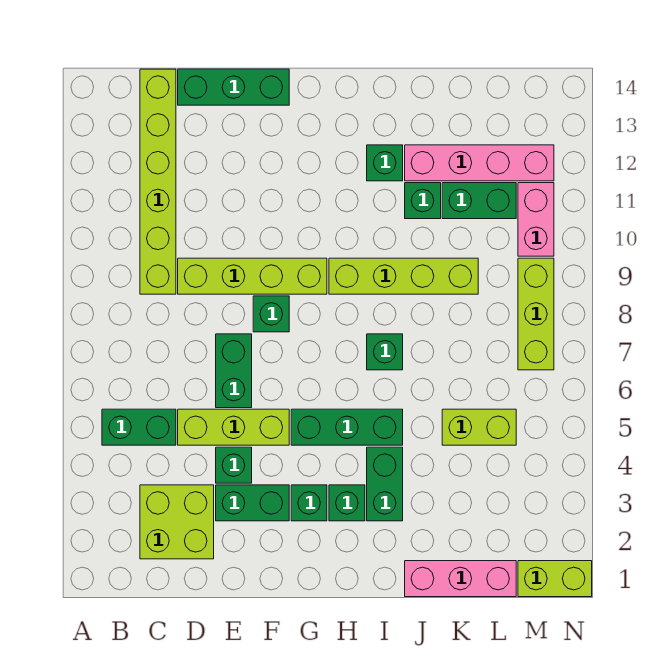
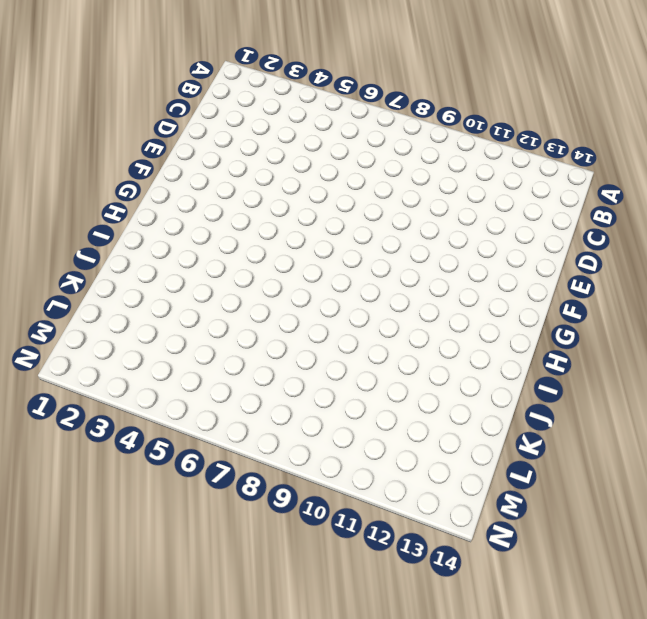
none -> green brick B5:C5 level 1
none -> lime brick C2:D3 level 1
none -> lime brick C9:C14 level 1

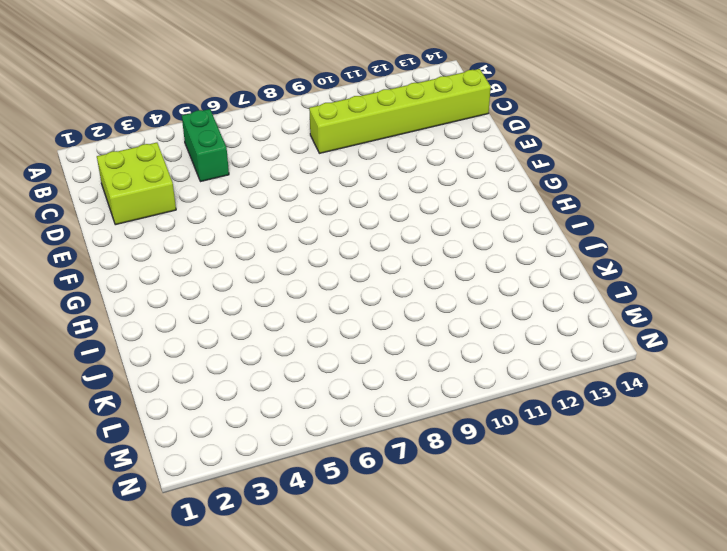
none -> lime brick D5:F5 level 1
none -> lime brick D9:G9 level 1
none -> green brick D14:F14 level 1

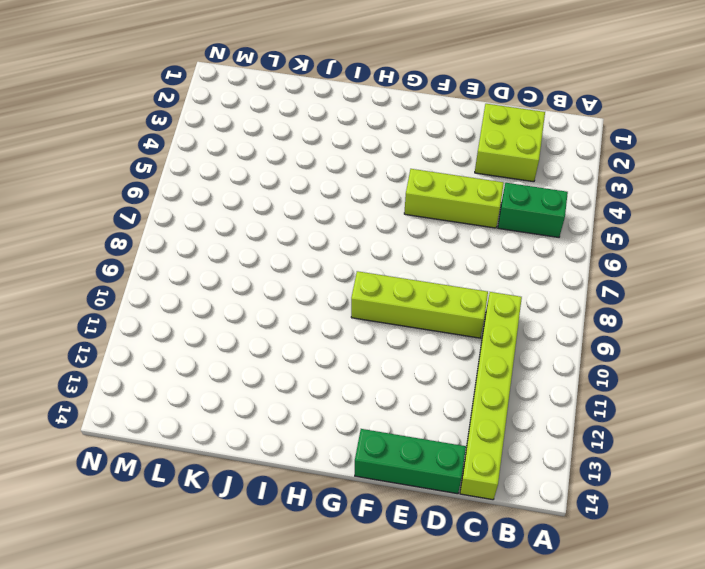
none -> green brick E3:F3 level 1
none -> green brick E4 level 1
none -> green brick E6:E7 level 1

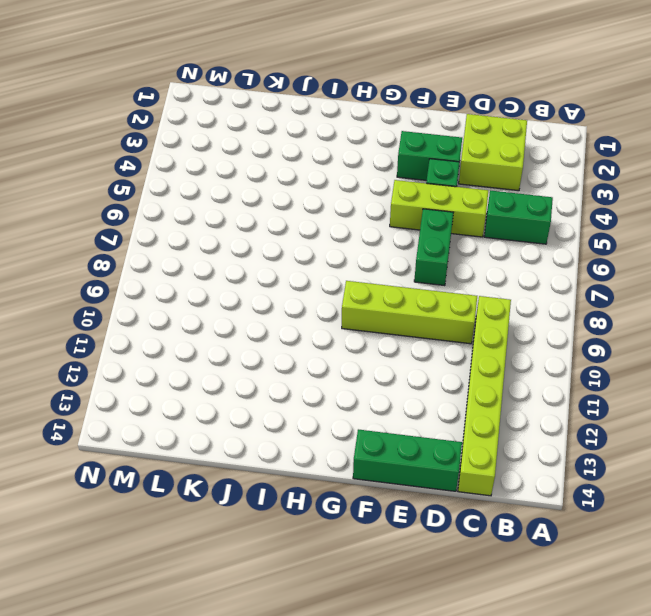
none -> green brick F8 level 1
none -> green brick G3 level 1
none -> green brick G5:I5 level 1

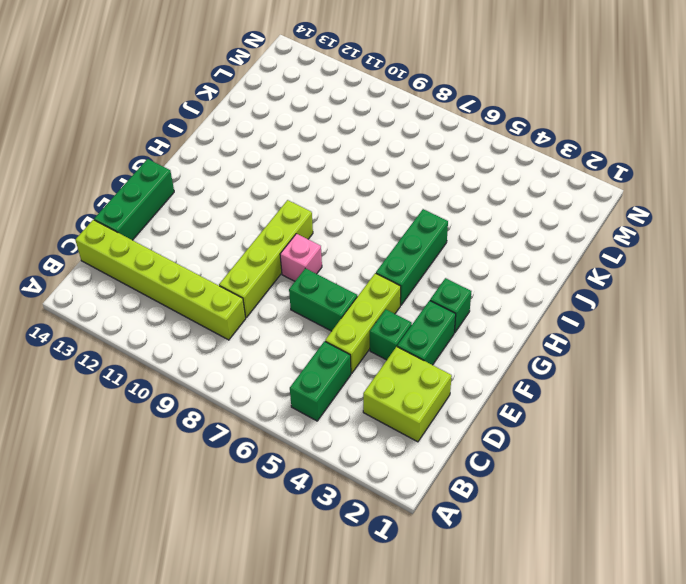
pink brick F8 level 1 -> green brick F8 level 1
none -> green brick H3 level 1
none -> lime brick H9:K9 level 1
none -> green brick I3:I4 level 1

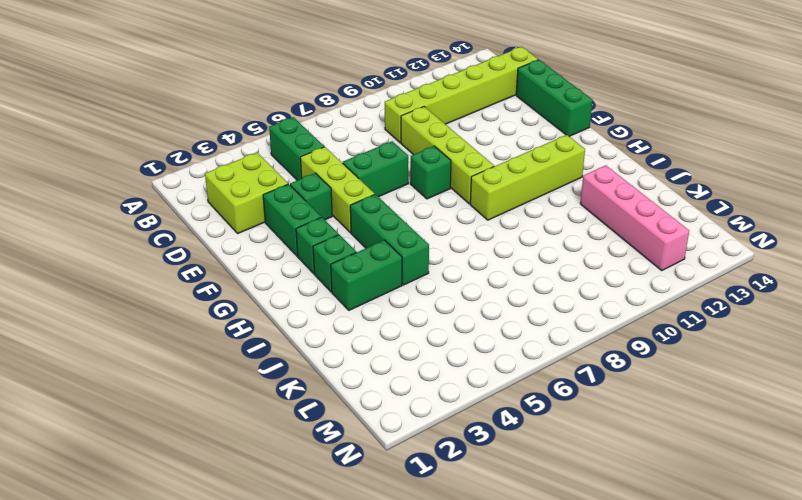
lime brick H9:H12 level 1 -> lime brick H9:K9 level 1
none -> green brick I7 level 1
none -> green brick I12 level 1
none -> pink brick J1:L1 level 1

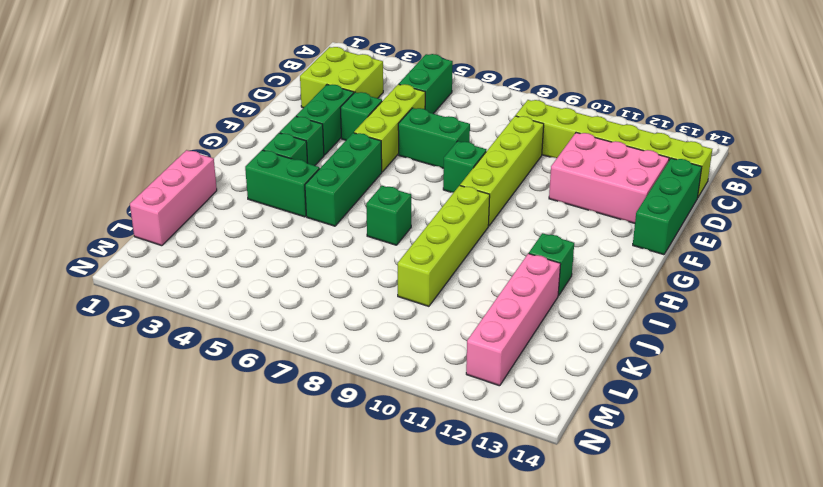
pink brick D11:E13 level 1 -> none
none -> green brick J11 level 1
none -> lime brick K5:L5 level 1
none -> green brick K11:L11 level 1

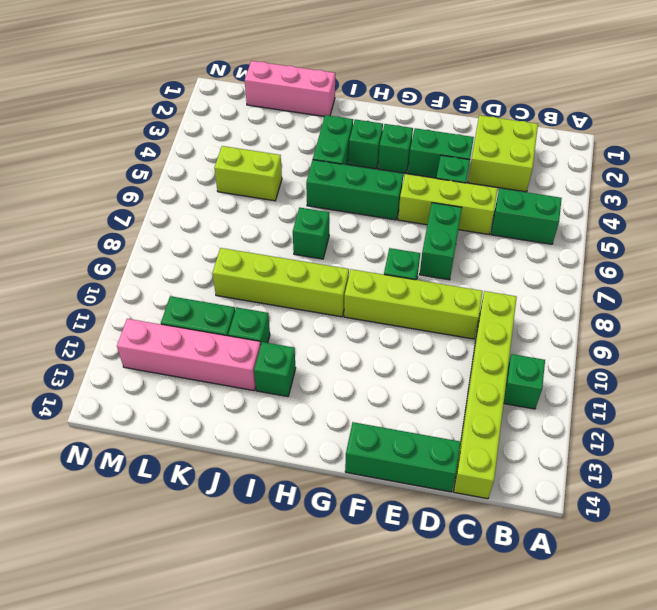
green brick B11 level 1 -> none
none -> lime brick M1:N1 level 1
none -> lime brick M7:M9 level 1
none -> pink brick M10:M11 level 1

